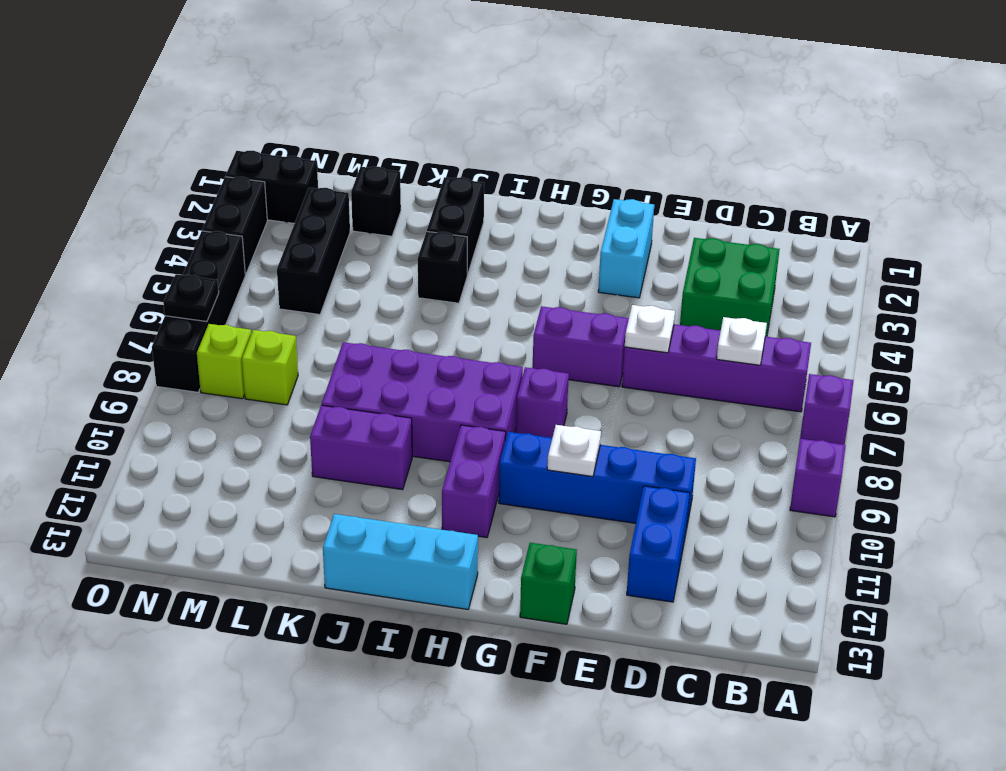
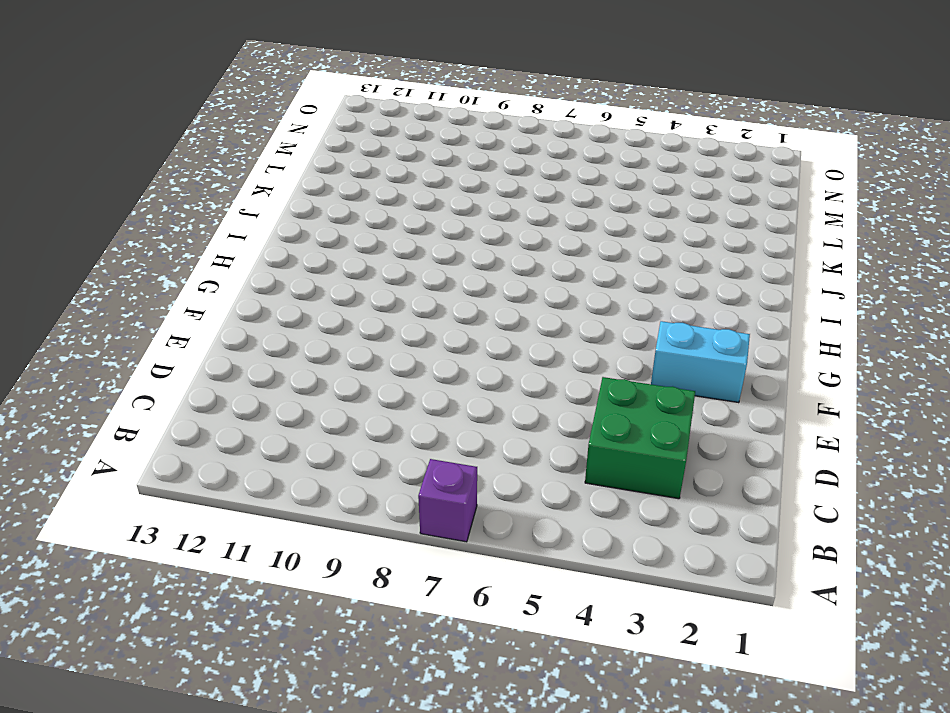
none -> purple brick A9 level 1
none -> purple brick B6:E6 level 1
none -> blue brick D10:G10 level 1

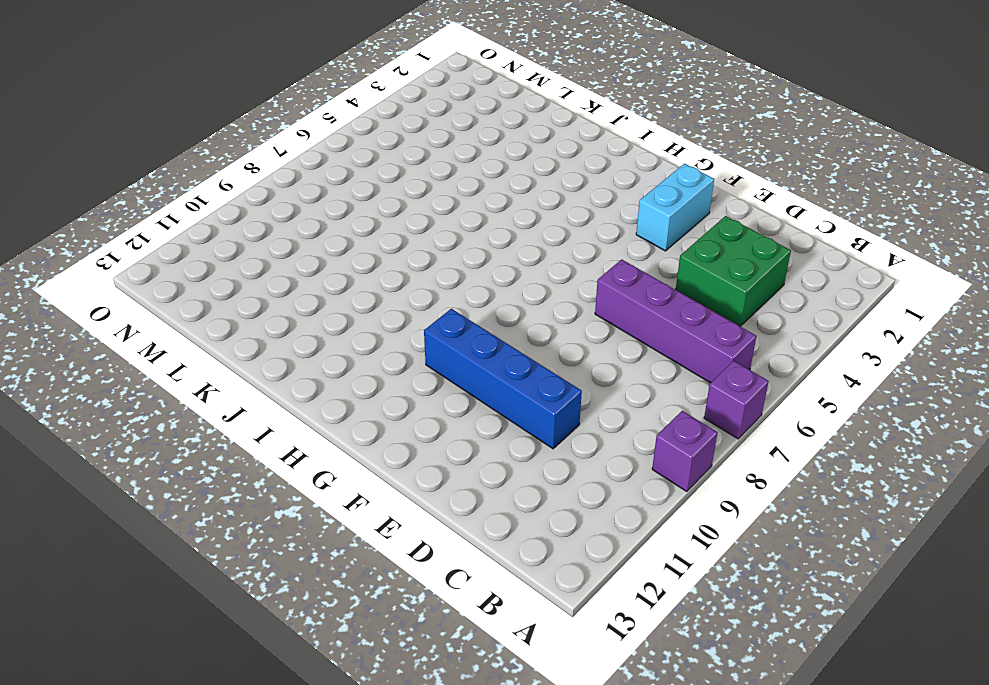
none -> blue brick D11:D12 level 1
none -> purple brick F6:G6 level 1
none -> green brick F13 level 1

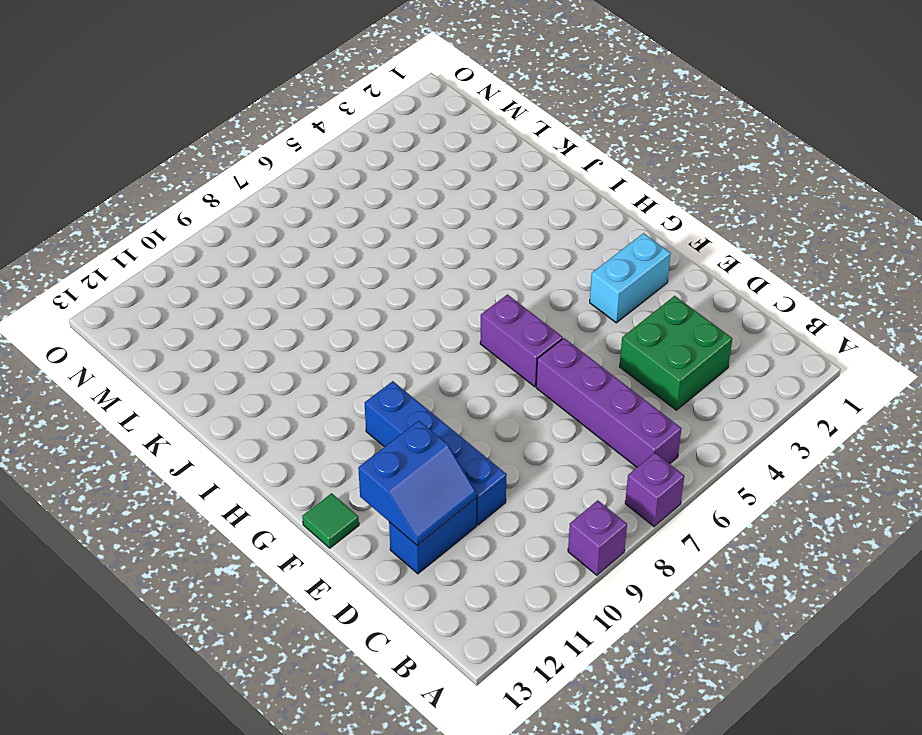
blue slope D11:E12 level 2 top E -> none
green tile F13 level 1 -> green brick F13 level 1
none -> purple brick G8 level 1
none -> purple brick H8:K9 level 1
none -> purple brick H10:H11 level 1

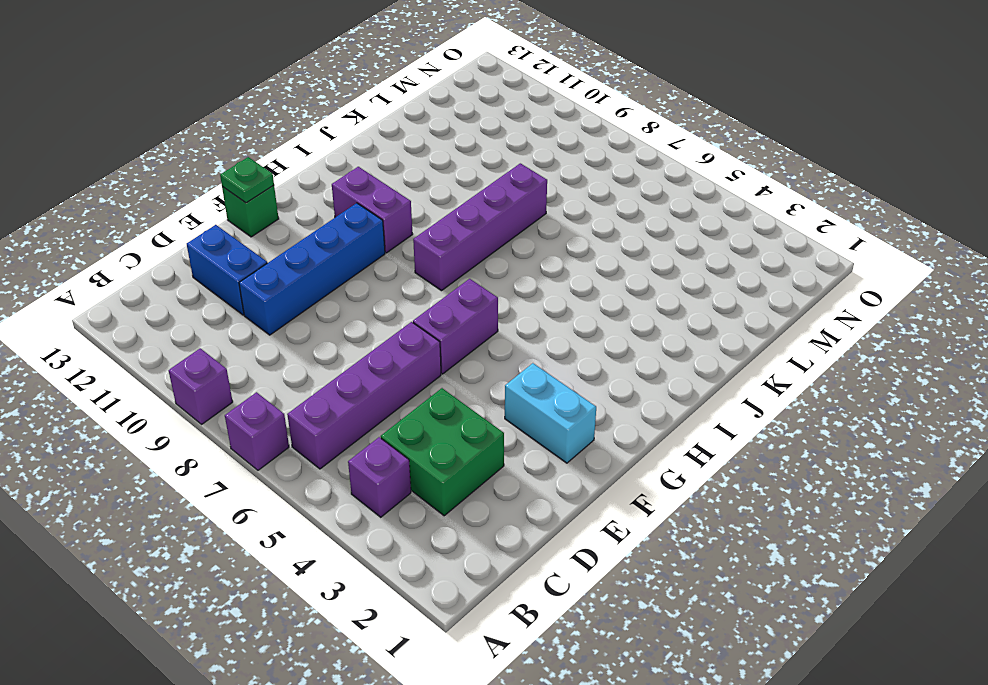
purple brick B4 level 1 -> purple brick G8 level 1
green plate F13 level 2 -> none
purple brick H8:K8 level 1 -> purple brick H8:K9 level 1
none -> cyan brick H13:J13 level 1
none -> black brick J2:J3 level 1
none -> black brick J4 level 1

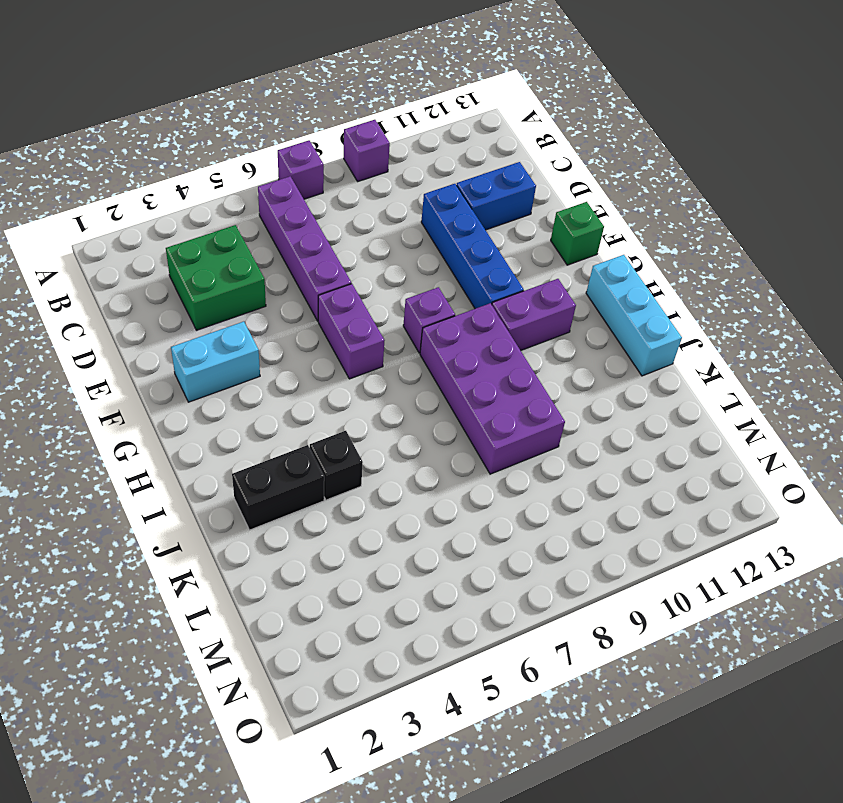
none -> purple brick J10:K10 level 1
none -> black brick L2 level 1
none -> black brick M3:M5 level 1

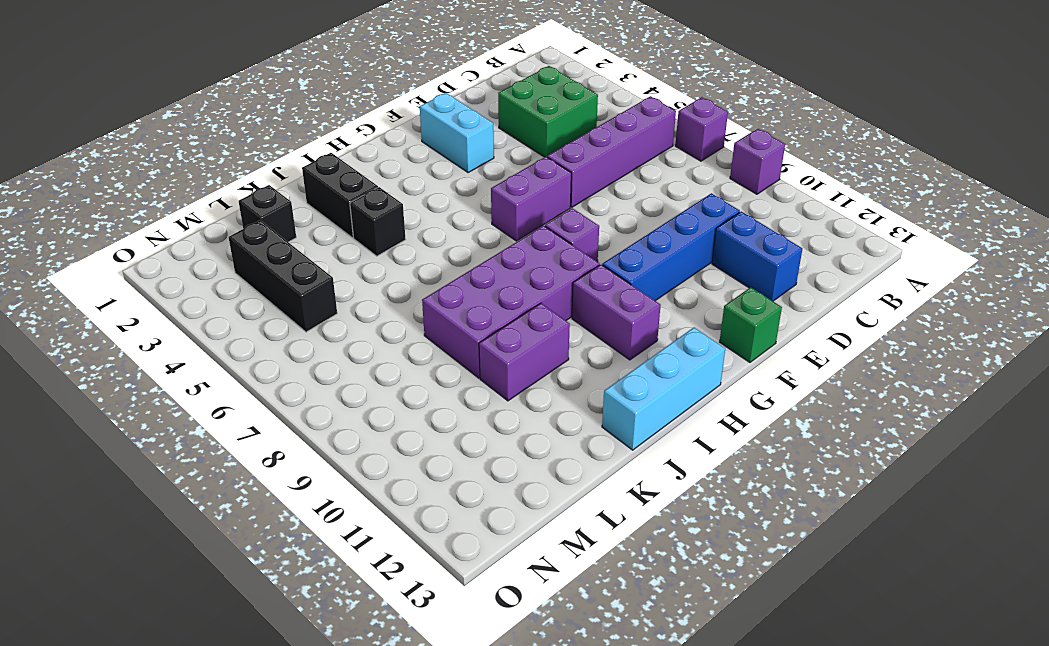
none -> lime brick M8 level 1
none -> black brick N2:O2 level 1
none -> lime brick N8 level 1

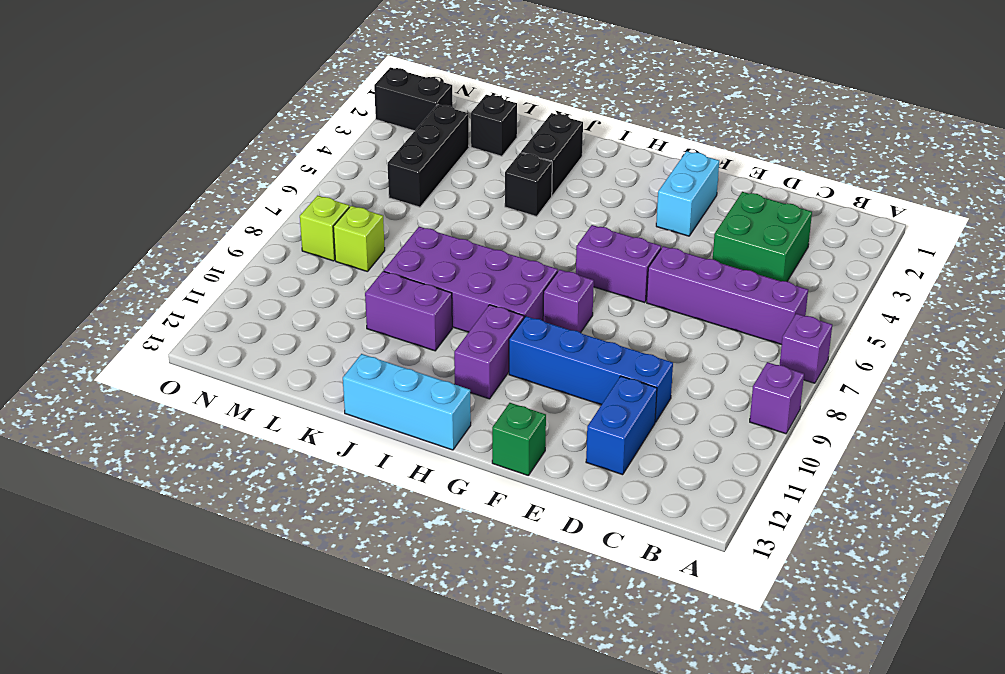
none -> black brick O3:O4 level 1
none -> black brick O5:O8 level 1
none -> white plate C6 level 2

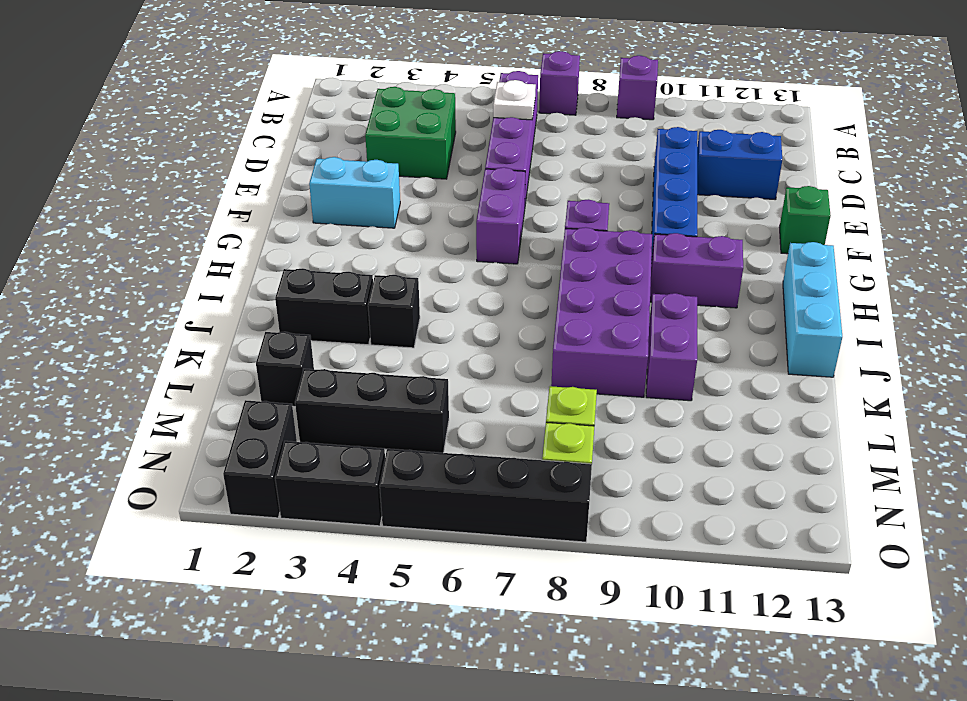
none -> white plate E6 level 2
none -> white plate F10 level 2
none -> black plate O7 level 2

